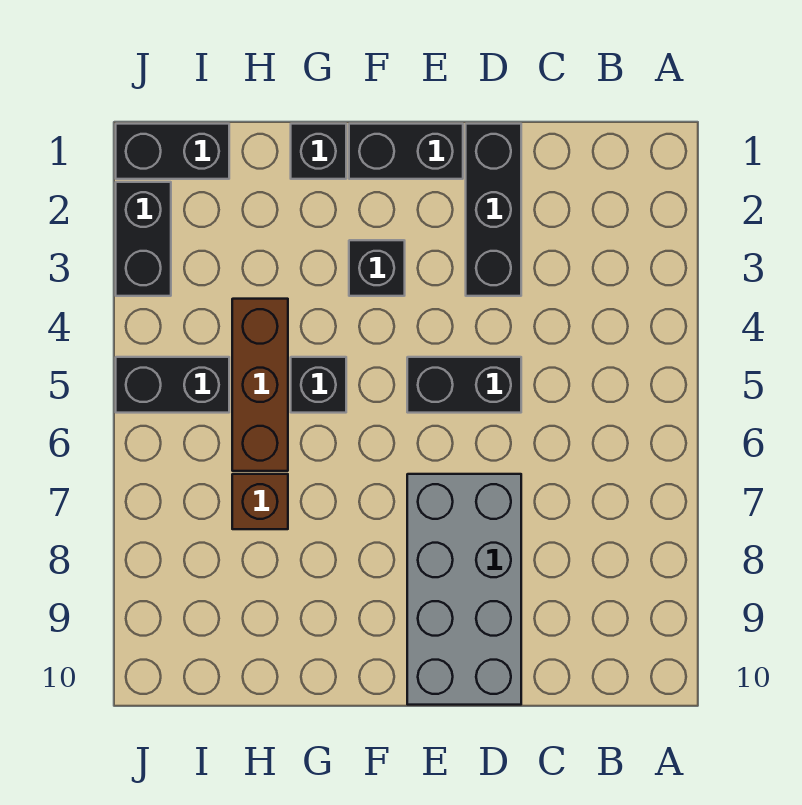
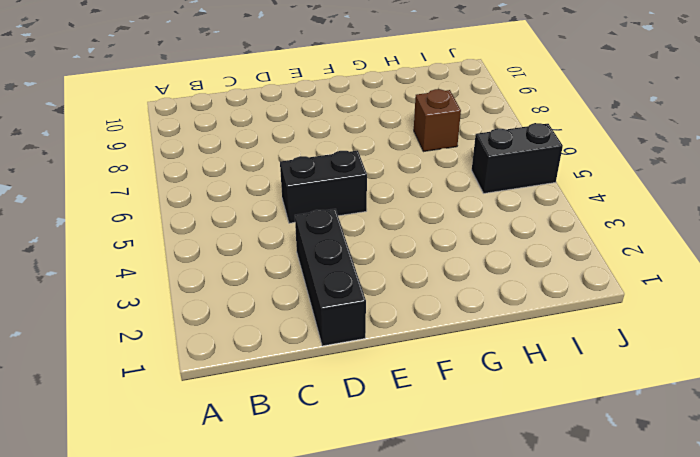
none -> grey brick D7:E10 level 1
none -> black brick E1:F1 level 1
none -> black brick F3 level 1

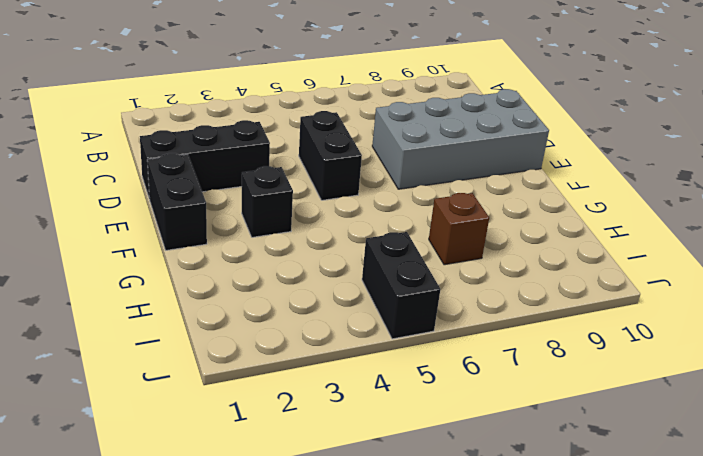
none -> black brick G1 level 1
none -> black brick G5 level 1
none -> brown brick H4:H6 level 1

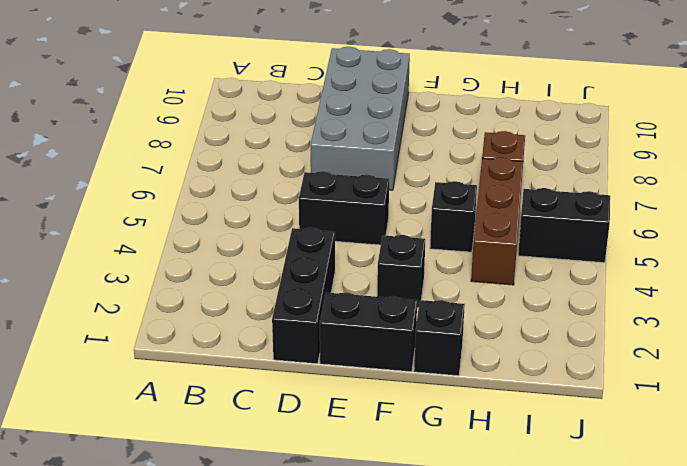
none -> black brick I1:J1 level 1
none -> black brick J2:J3 level 1

